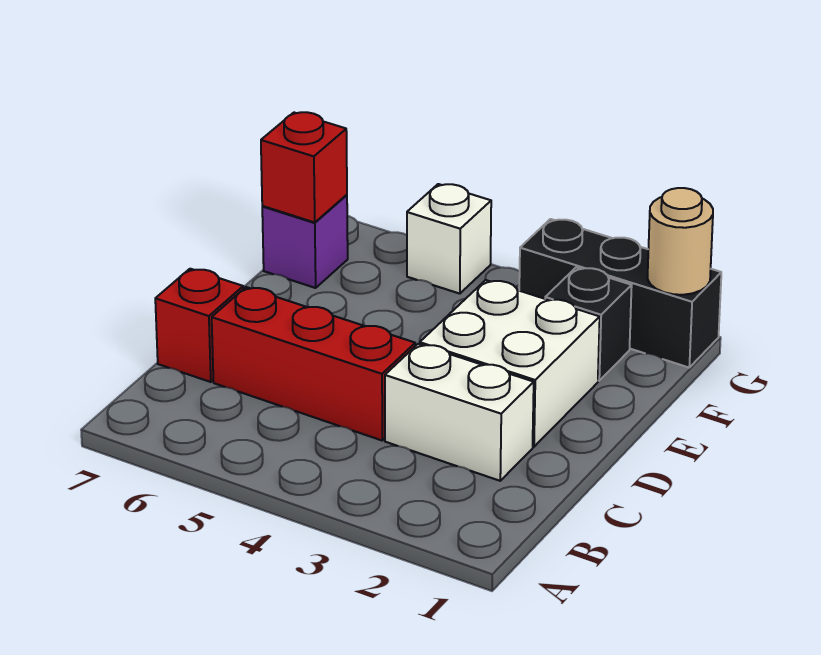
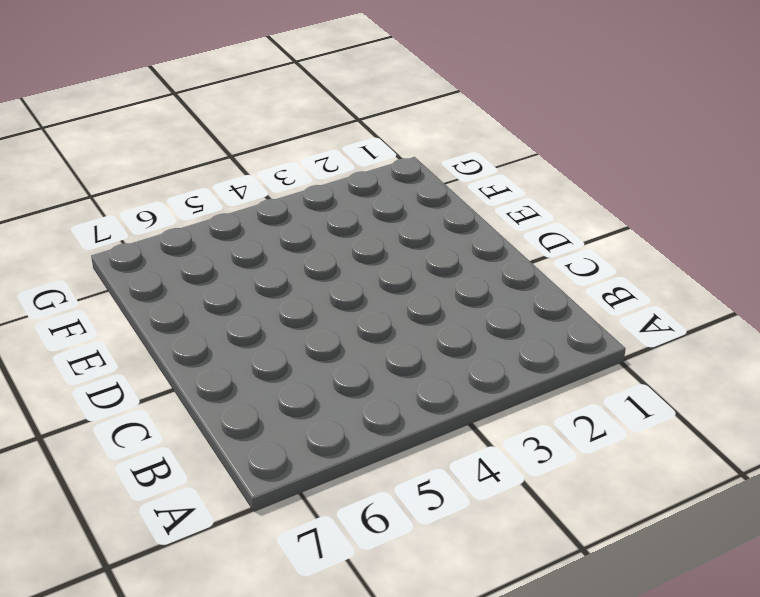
none -> white brick C2:C3 level 1
none -> red brick C4:C6 level 1

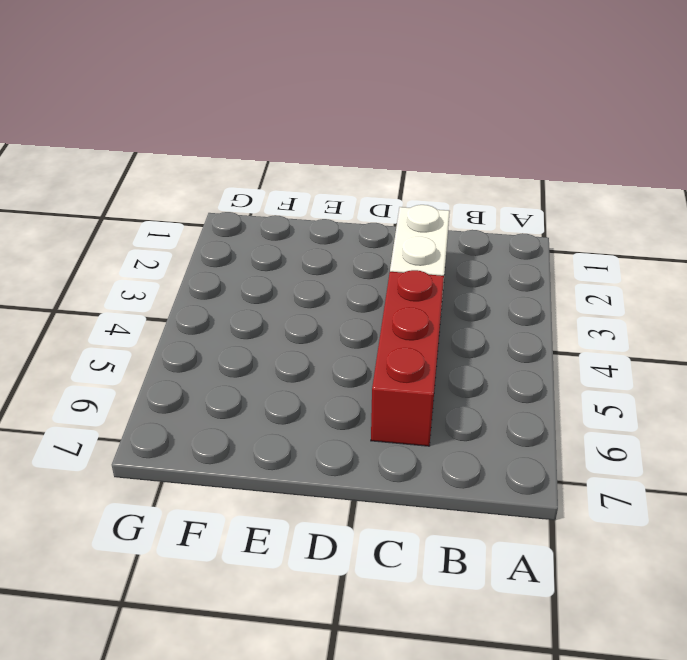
none -> red brick C7 level 1
none -> white brick D2:E3 level 1

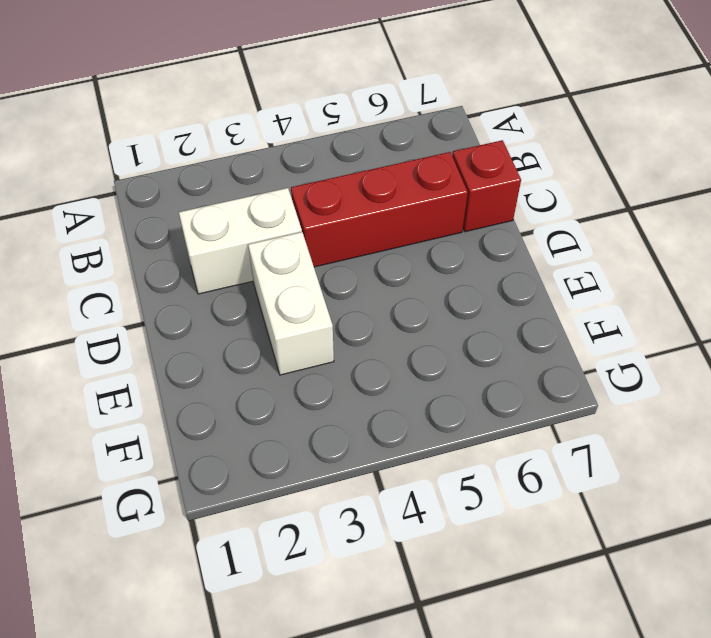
white brick D3:E3 level 1 -> white brick D2:E3 level 1
none -> black brick F2 level 1
none -> purple brick F7 level 1

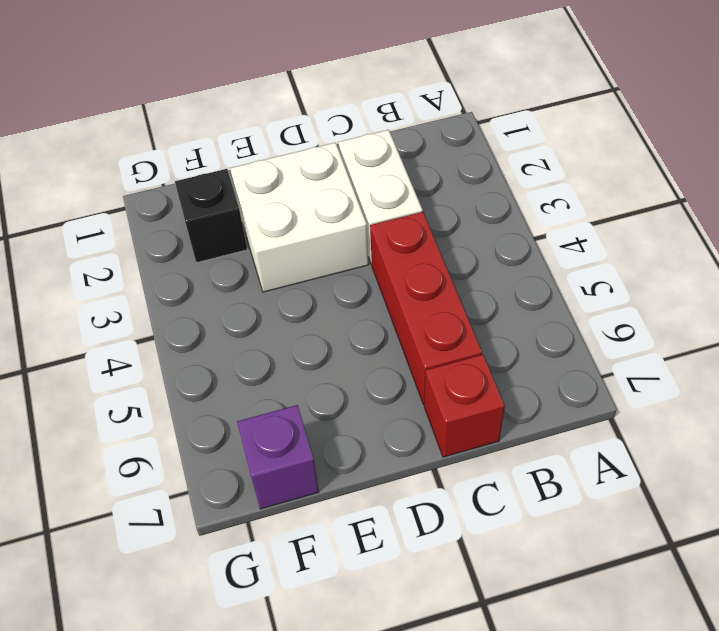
none -> black brick G1:G3 level 1
none -> white brick G5 level 1

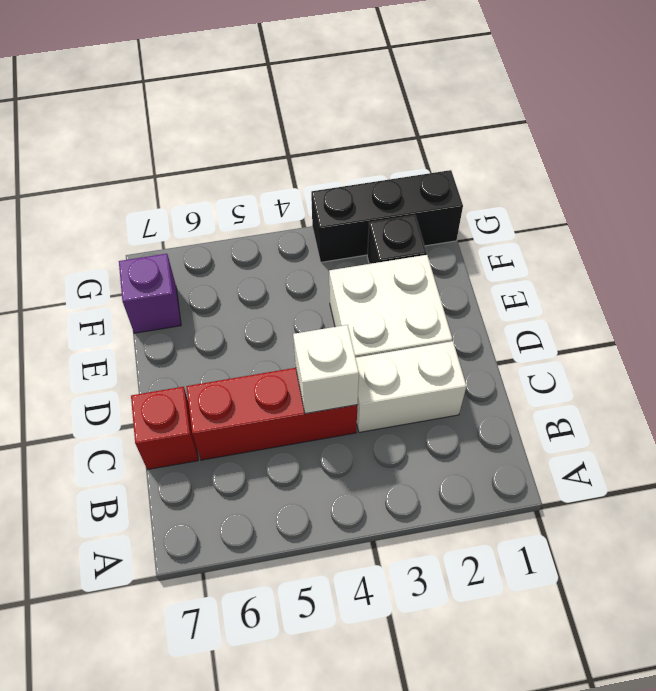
white brick C4 level 2 -> white brick G5 level 1
none -> red brick F7 level 2
none -> tan round brick G1 level 2

